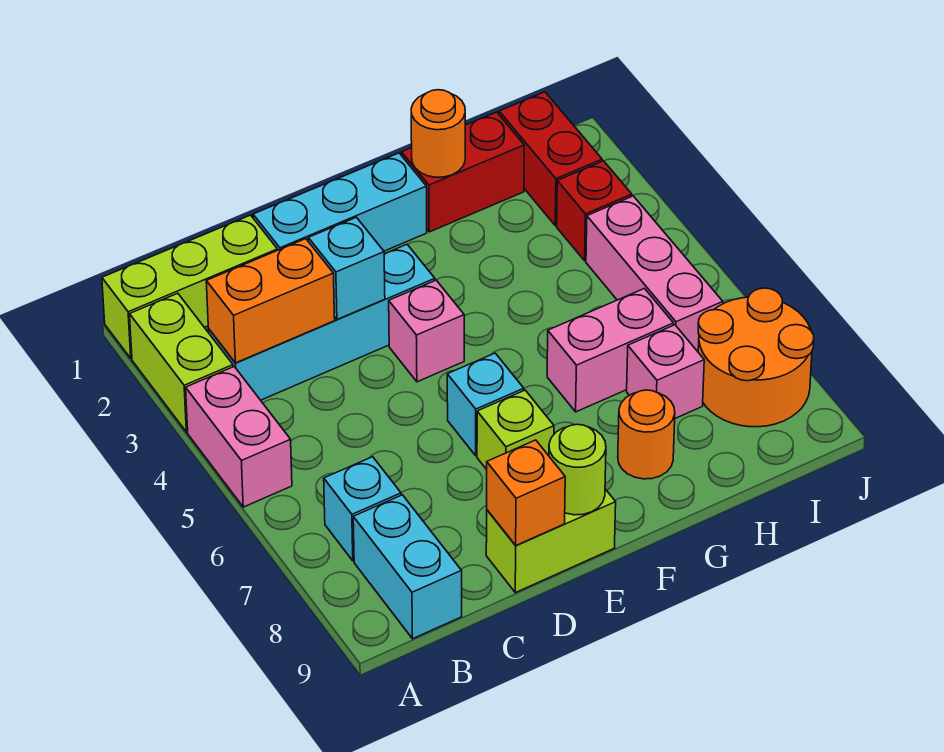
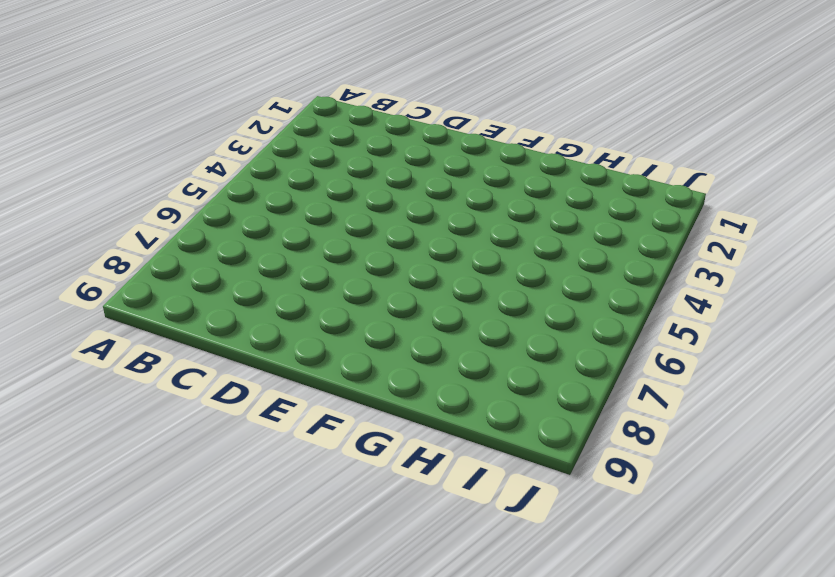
none -> lime brick A1:C1 level 1
none -> lime brick A2:A3 level 1
none -> pink brick A4:A5 level 1

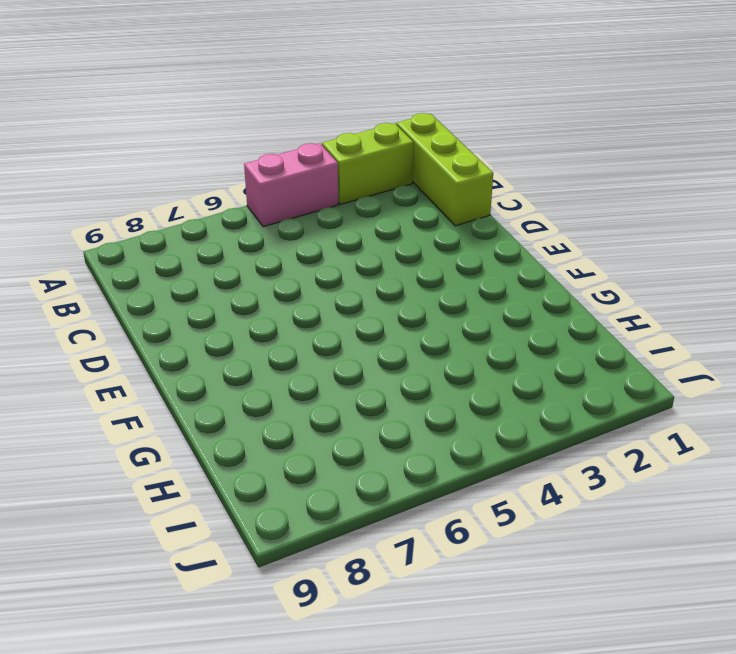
none -> cyan brick B3:E3 level 1
none -> cyan brick B7 level 1
none -> cyan brick B8:B9 level 1

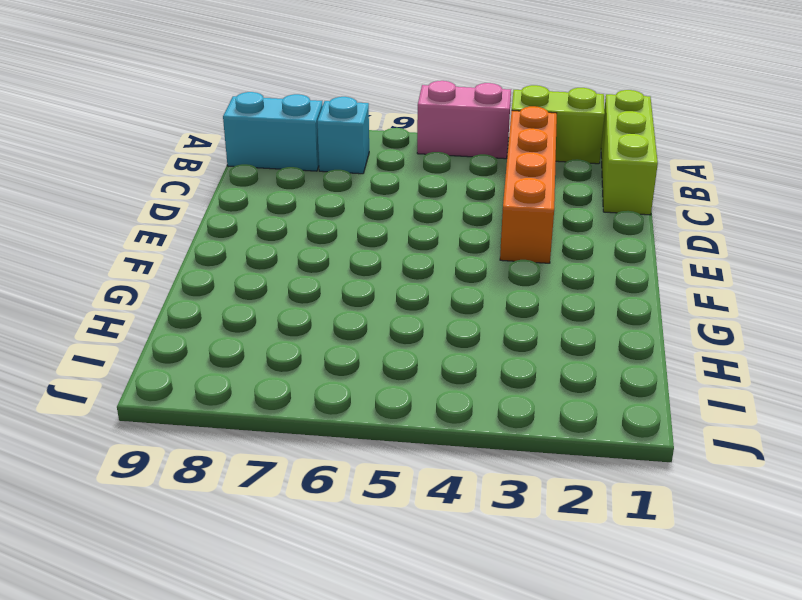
orange brick B3:E3 level 1 -> cyan brick B3:E3 level 1
none -> cyan brick D1:F1 level 1
none -> lime brick D9:E9 level 1
none -> pink brick E4 level 1

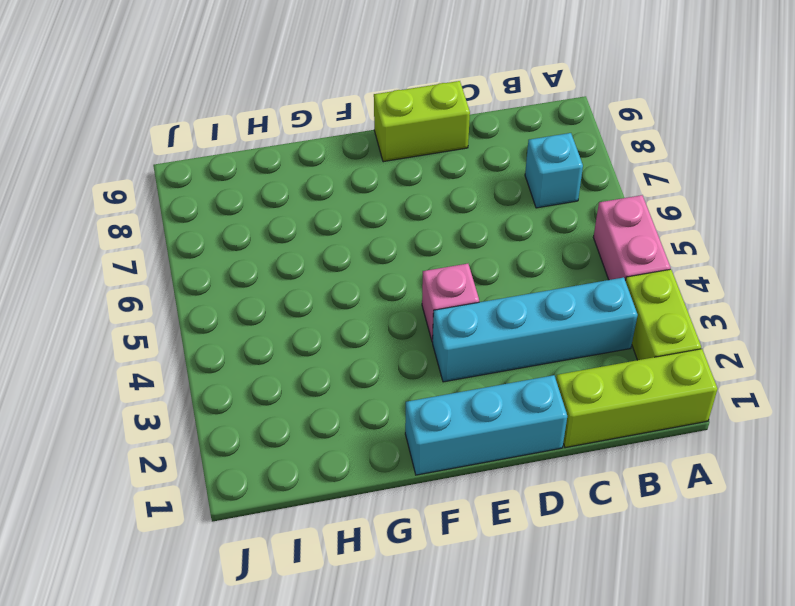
none -> cyan brick B8:B9 level 1
none -> cyan brick E6 level 1
none -> lime brick E7 level 1

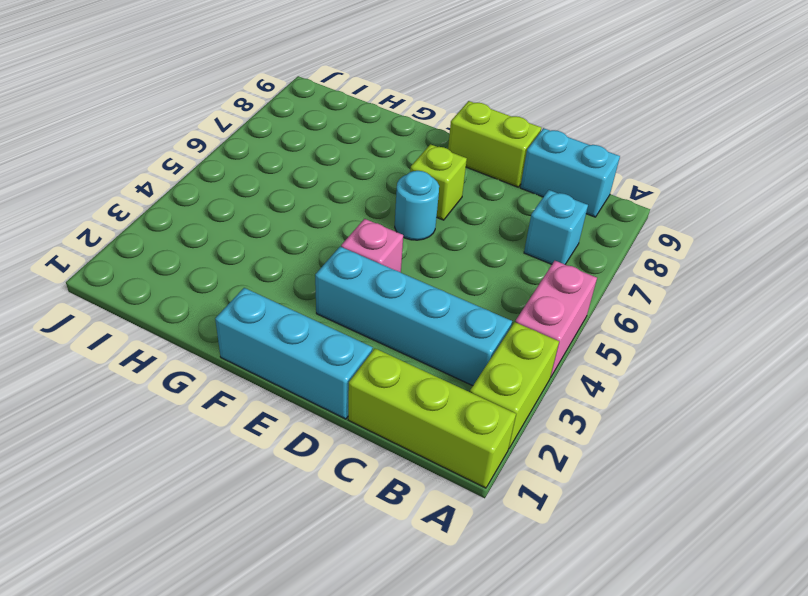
cyan brick B9:C9 level 1 -> cyan brick B8:B9 level 1
cyan round brick E6 level 1 -> cyan brick E6 level 1
none -> red brick G1:H1 level 1
none -> pink brick G6:H6 level 1
none -> orange round brick G8 level 1

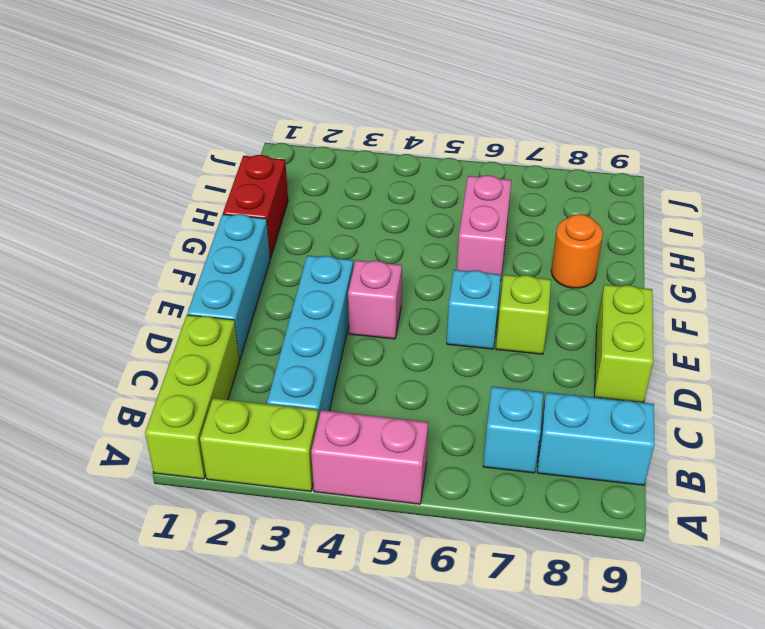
none -> pink brick H7 level 1
none -> red brick I1:I2 level 1
none -> red brick I3 level 1

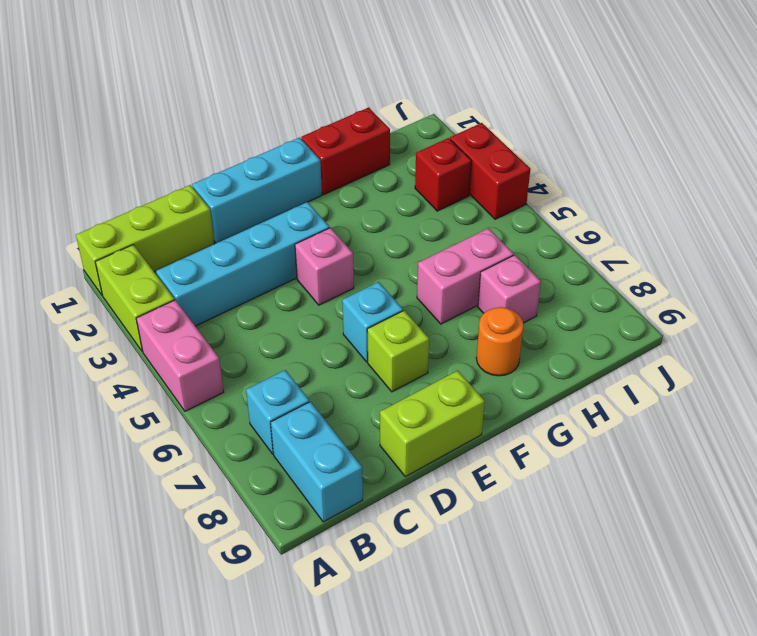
red brick J3:J4 level 1 -> red brick I1:I2 level 1
none -> pink brick I4:I6 level 1
none -> orange round brick I7:J8 level 1
none -> orange brick B3:C3 level 2

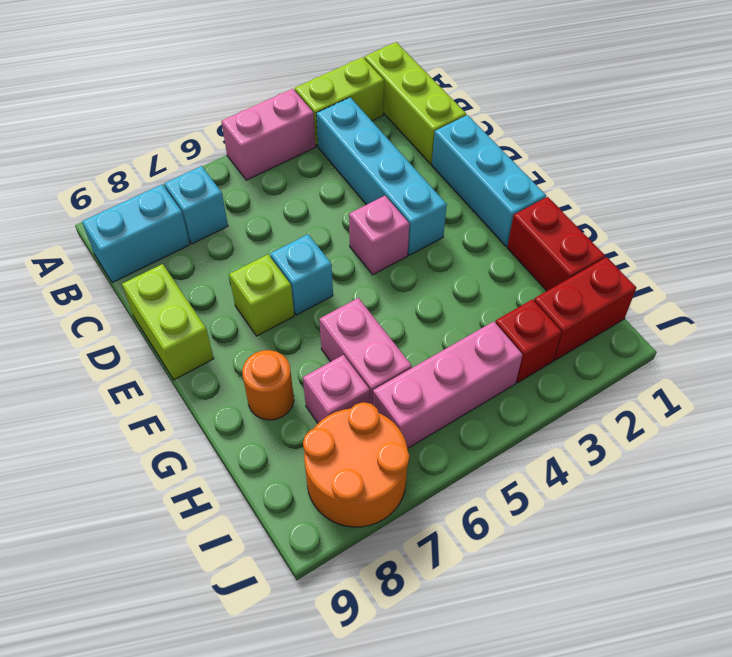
none -> orange brick B3:C3 level 2
none -> cyan brick D3 level 2
none -> orange brick D9 level 2

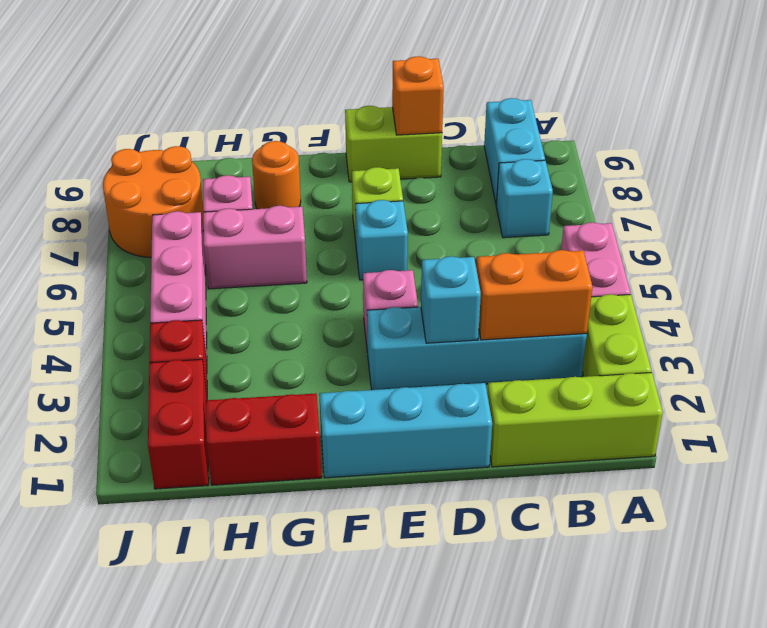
none -> lime round brick E9 level 2
none -> orange round brick G1 level 2

